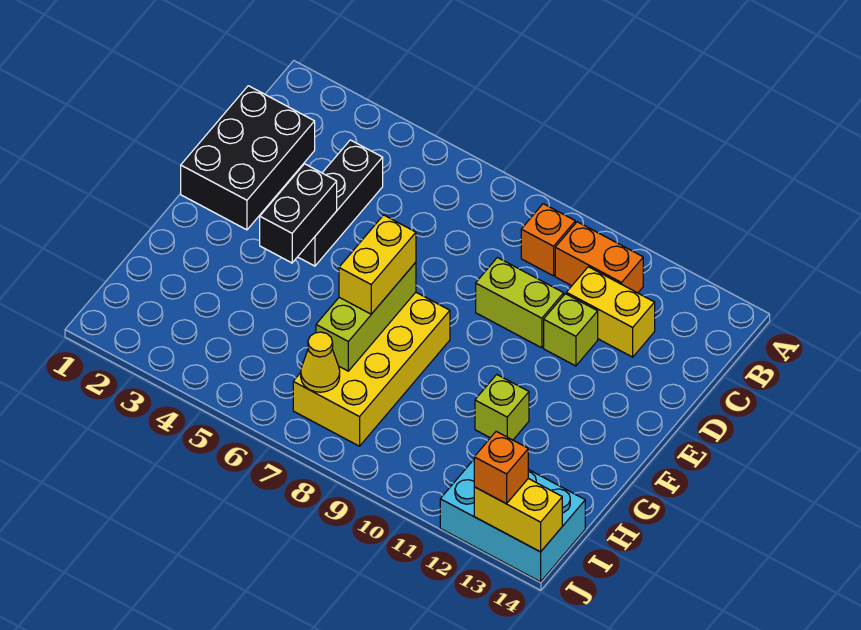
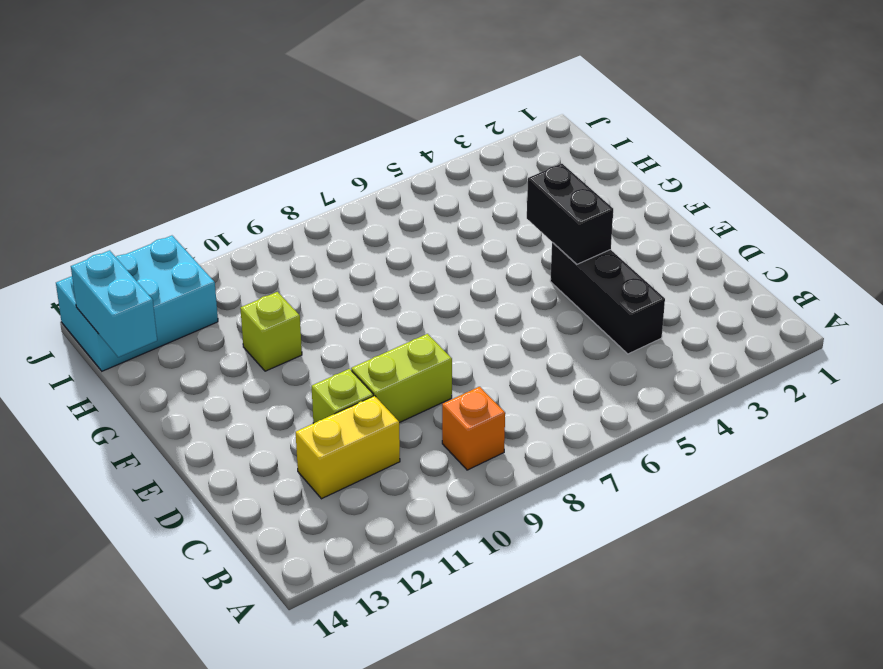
cyan brick H14:I14 level 2 -> none
none -> orange brick B10:B11 level 1
none -> black brick C1:E2 level 1
none -> yellow brick F7:I8 level 1

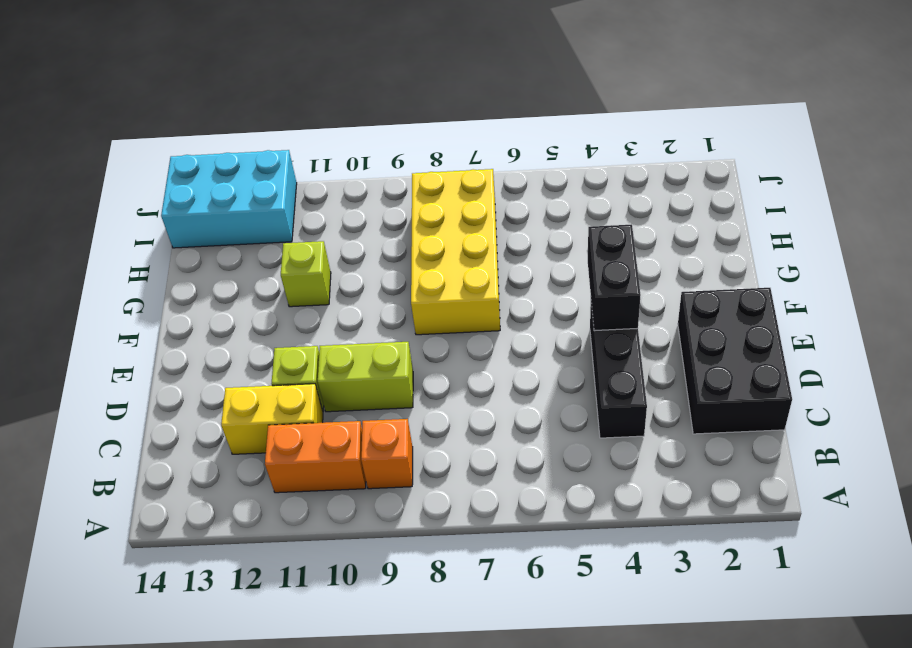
none -> lime brick F7:H7 level 2
none -> yellow cone I7 level 2
none -> yellow brick J13:J14 level 2

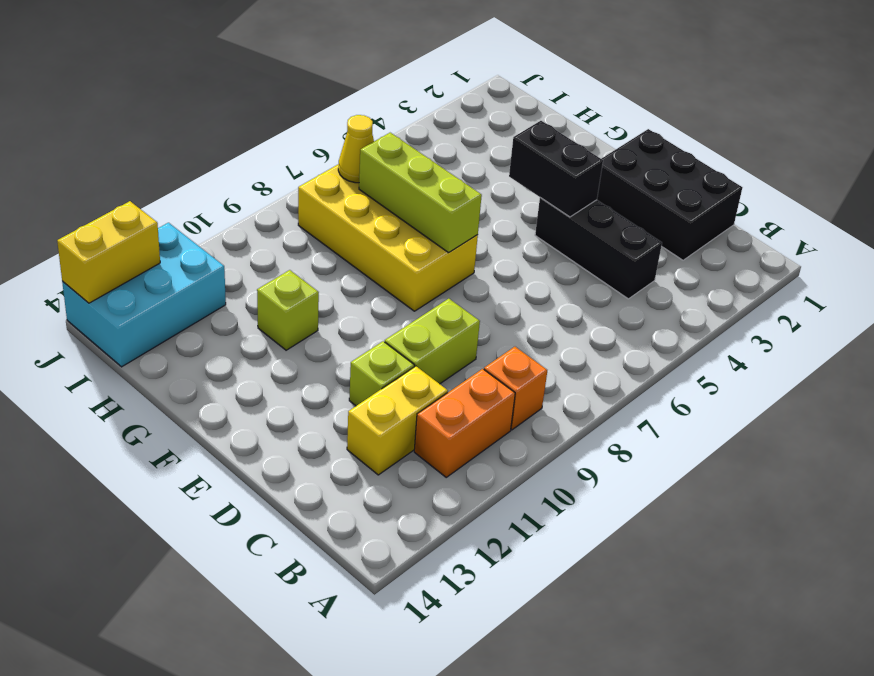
none -> yellow brick F7:G7 level 3
none -> orange brick J13 level 3

